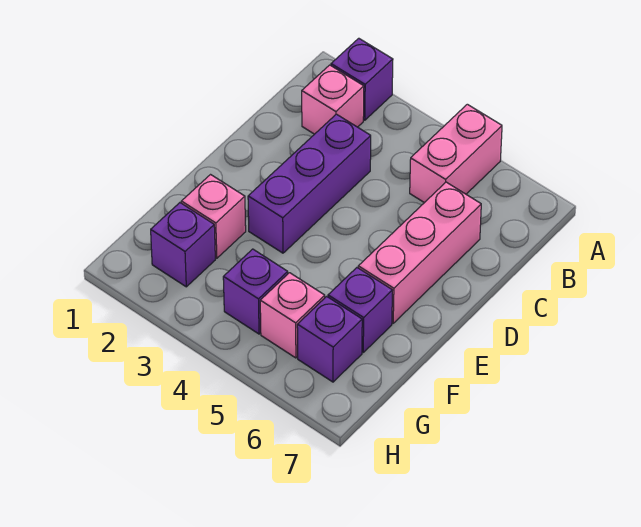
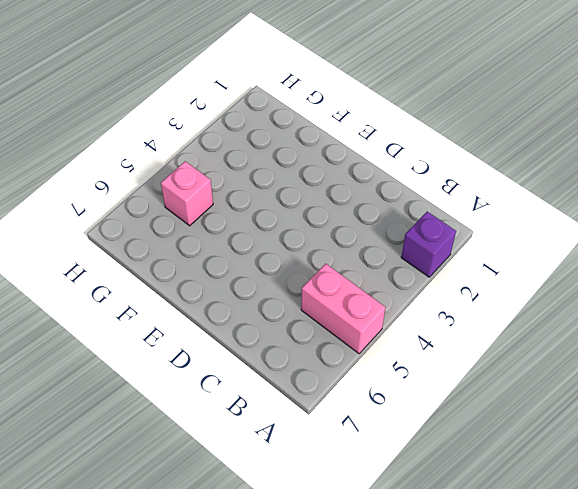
none -> pink brick B2 level 1
none -> purple brick C3:E3 level 1

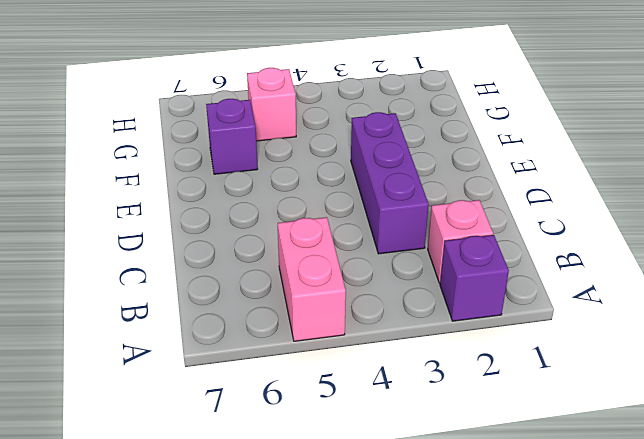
none -> pink brick C6:E6 level 1
none -> pink brick F2 level 1

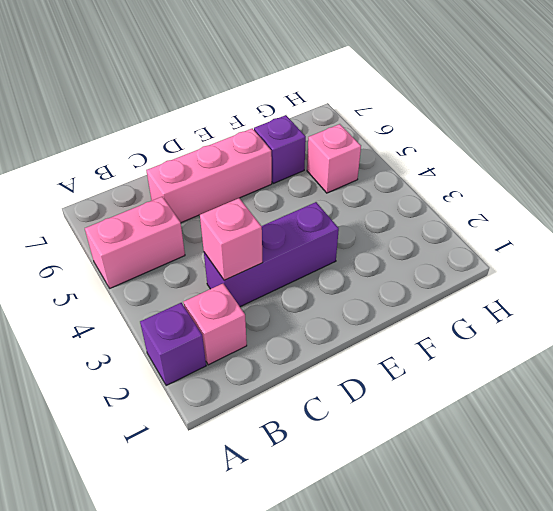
pink brick C3 level 2 -> pink brick F2 level 1
none -> purple brick G2 level 1
none -> purple brick G4 level 1

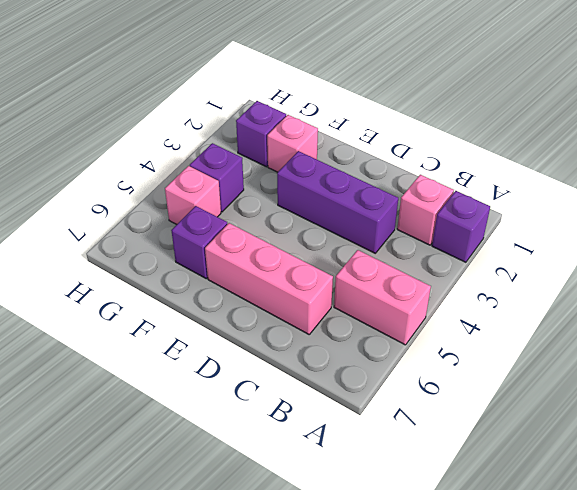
none -> purple brick G6 level 1

